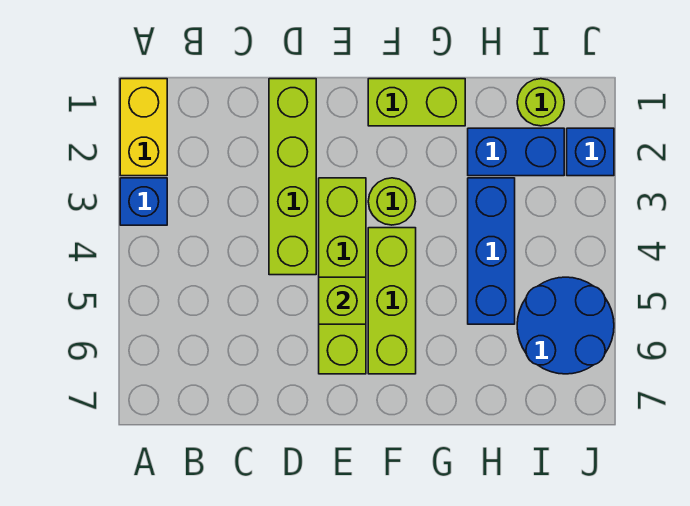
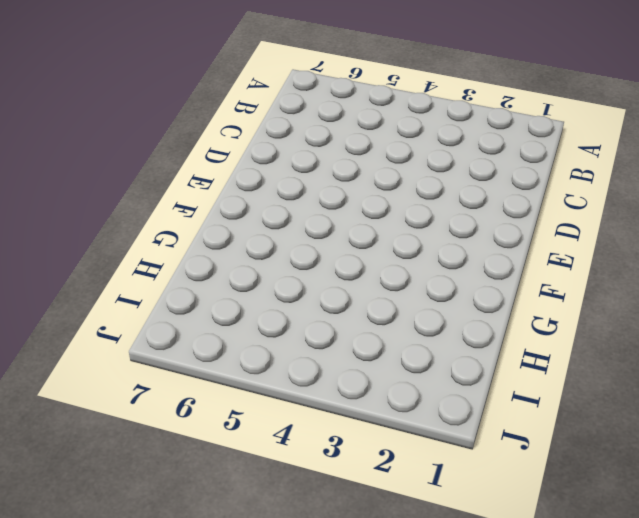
none -> yellow brick A1:A2 level 1
none -> blue brick A3 level 1
none -> lime brick D1:D4 level 1

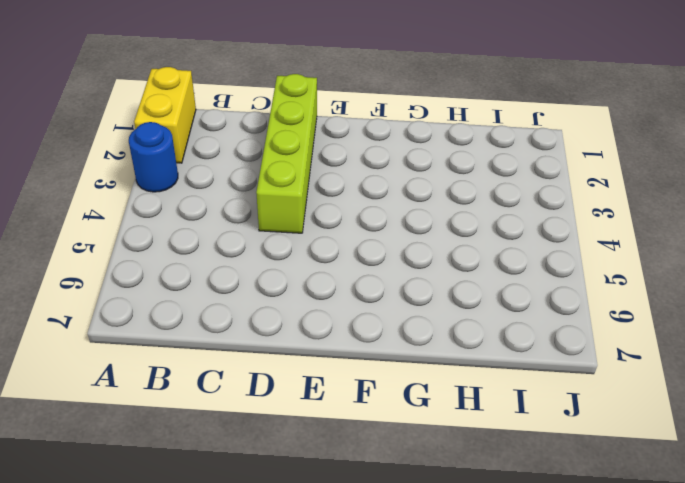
blue round brick A3 level 1 -> blue brick A3 level 1
none -> lime brick E3:E6 level 1
none -> lime brick F1:G1 level 1
none -> lime round brick F3 level 1

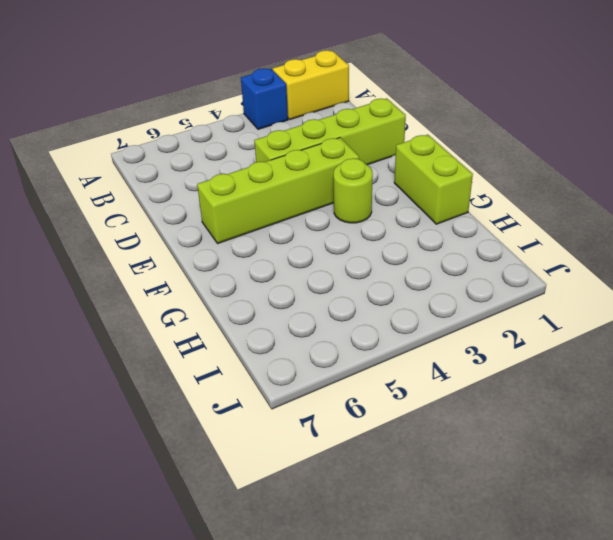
none -> lime brick F4:F6 level 1
none -> blue brick H2:I2 level 1
none -> blue brick H3:H5 level 1

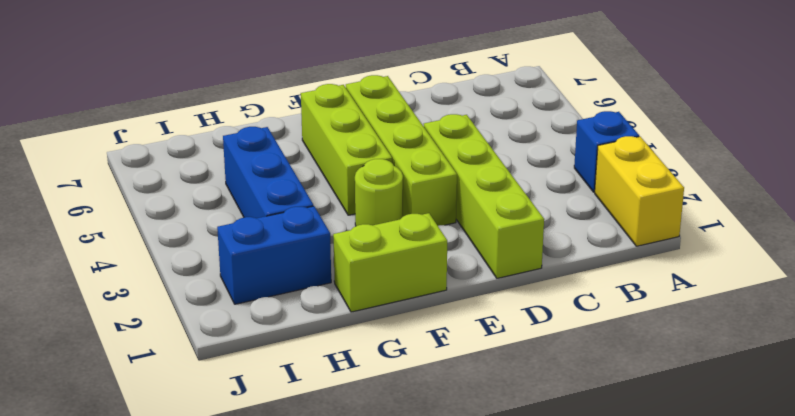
none -> lime round brick I1 level 1
none -> blue round brick I5:J6 level 1
none -> blue brick J2 level 1

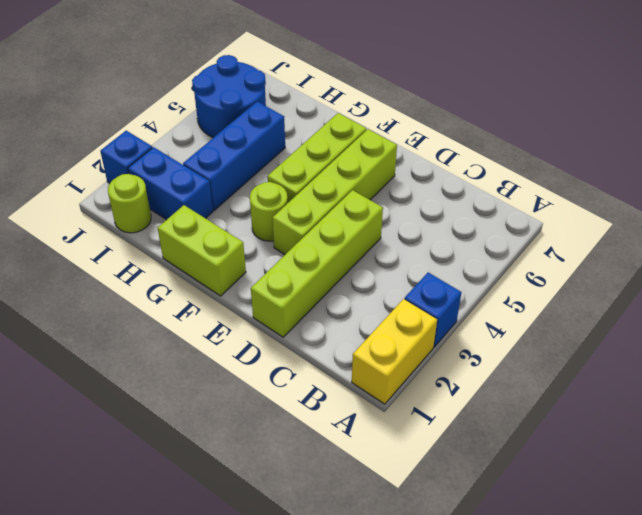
none -> lime brick E5 level 2

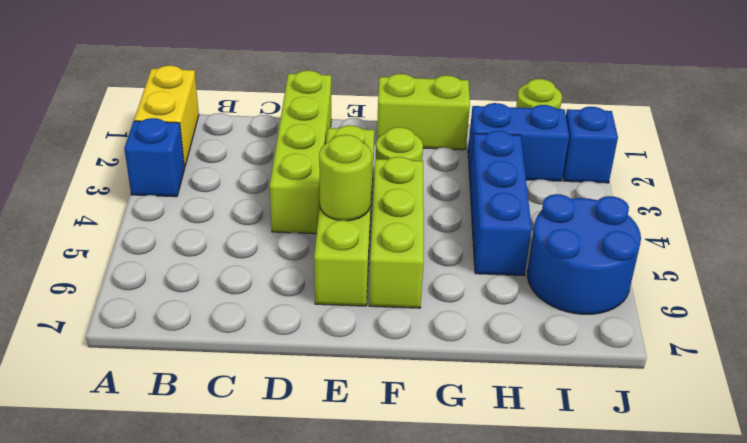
lime round brick E5 level 2 -> lime brick E5 level 2

